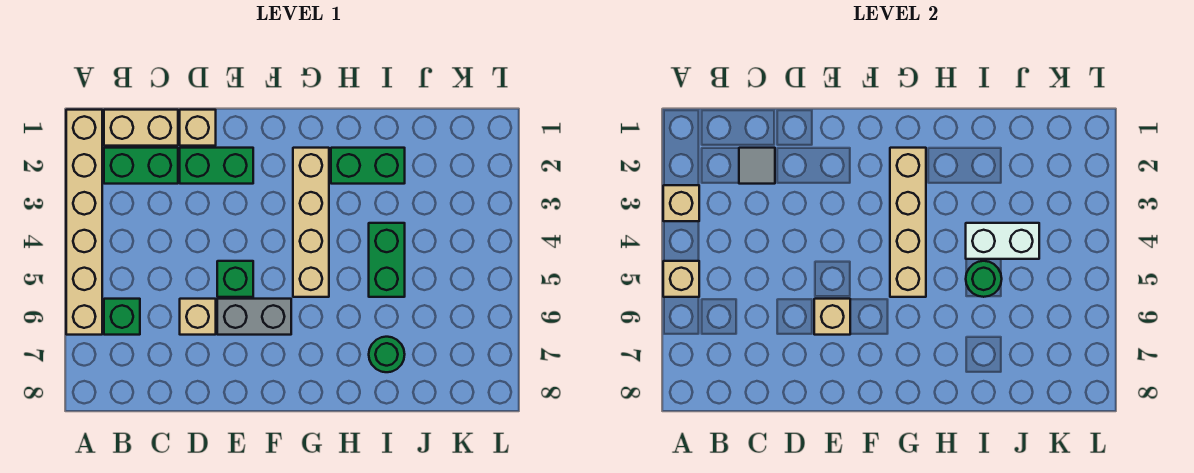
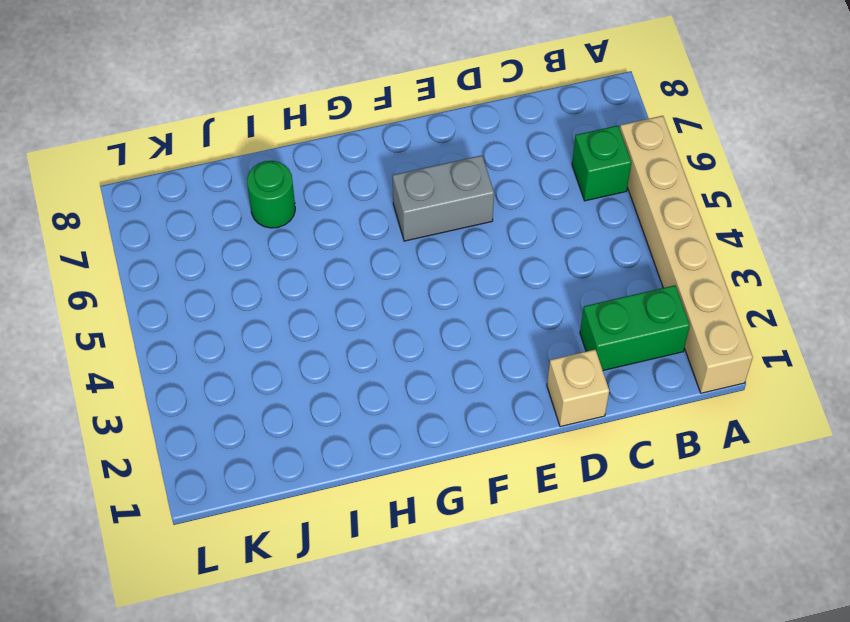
none -> tan brick B1:C1 level 1
none -> green brick D2:E2 level 1
none -> tan brick D6 level 1

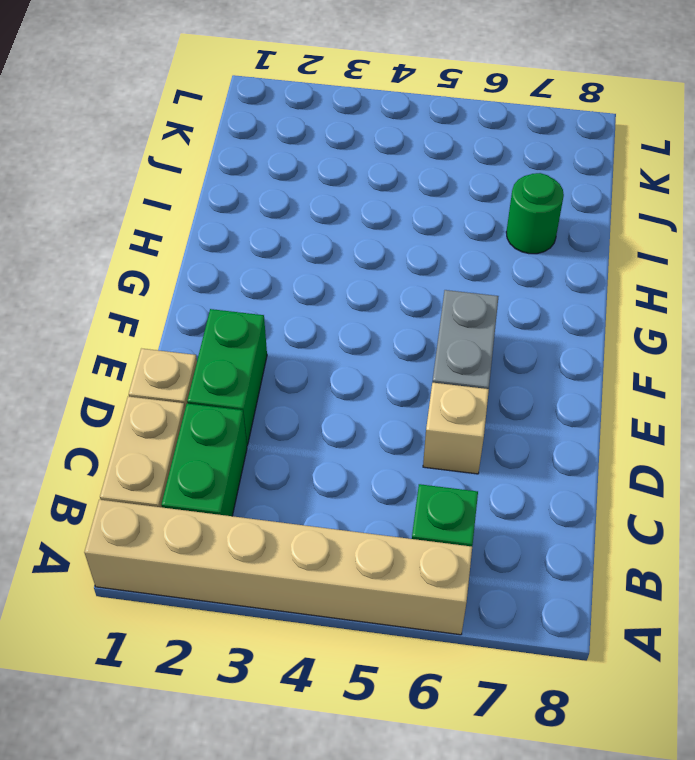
none -> green brick E5 level 1
none -> tan brick G2:G5 level 1
none -> green brick H2:I2 level 1

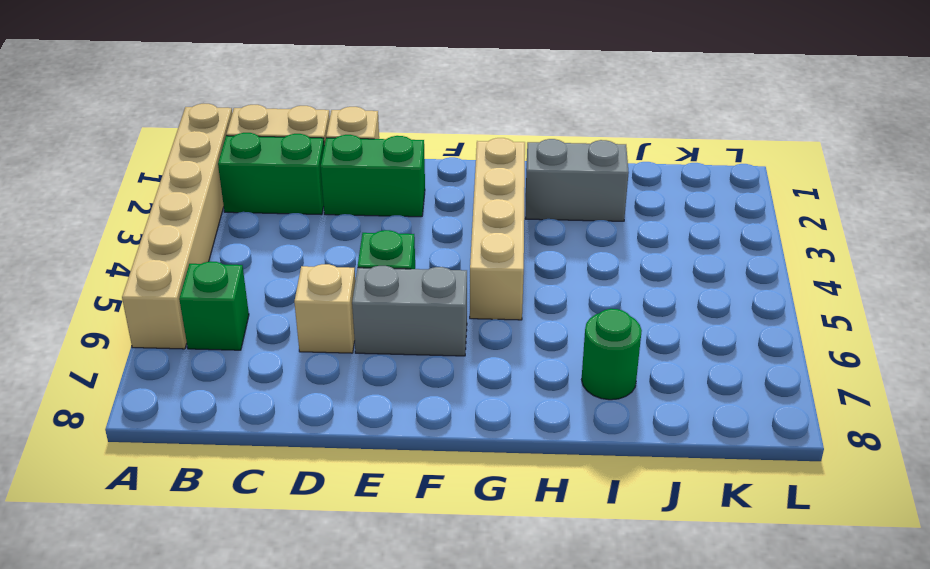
grey brick H2:I2 level 1 -> green brick H2:I2 level 1
none -> green brick I4:I5 level 1
none -> tan brick A3 level 2
none -> tan brick A5 level 2

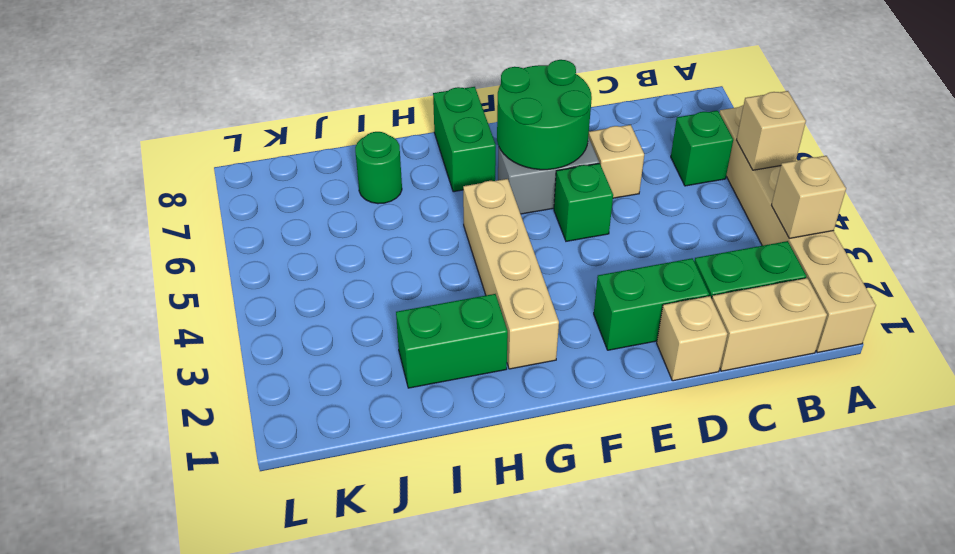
green round brick E6:F7 level 2 -> tan brick E6 level 2
green brick G7:G8 level 1 -> green brick I4:I5 level 1
none -> grey tile C2 level 2
none -> tan brick G2:G5 level 2
none -> white brick I4:J4 level 2

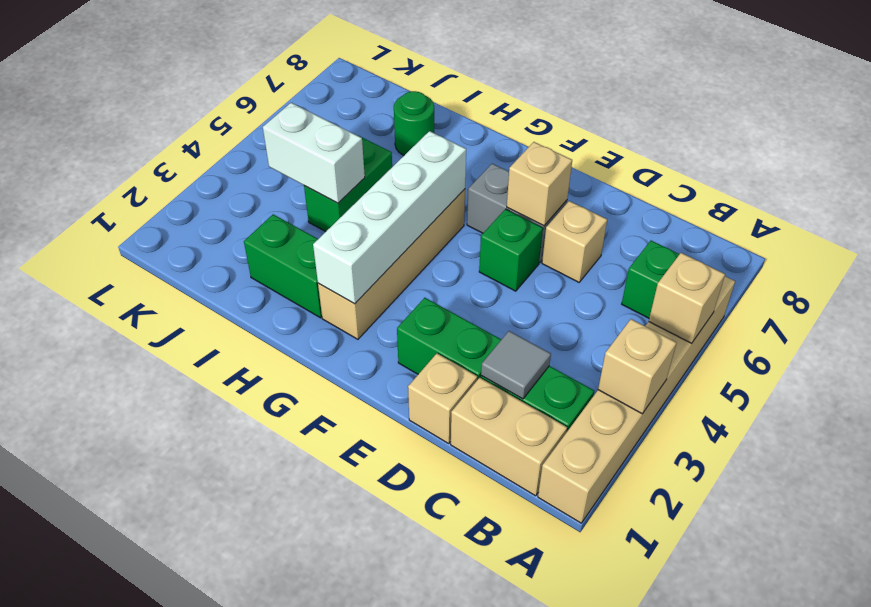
white brick G2:G5 level 2 -> tan brick G2:G5 level 2
none -> green round brick I5 level 2

